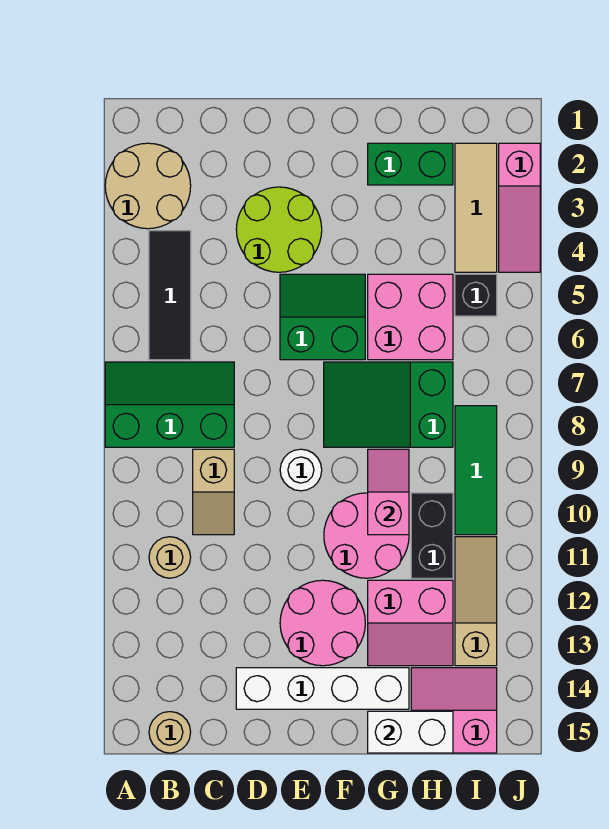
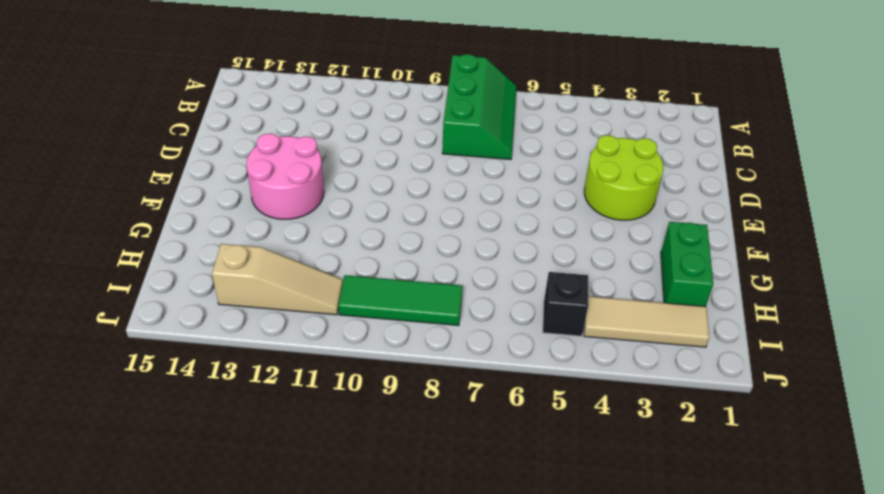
none -> tan round brick A2:B3 level 1
none -> black tile B4:B6 level 1
none -> tan round brick B11 level 1

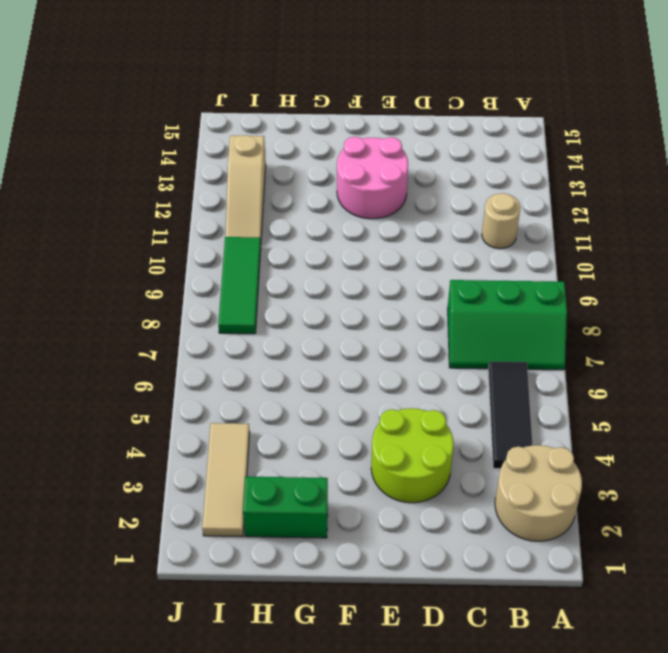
none -> tan round brick B15 level 1
none -> tan slope C9:C10 level 1 top 9
none -> white brick D14:G14 level 1

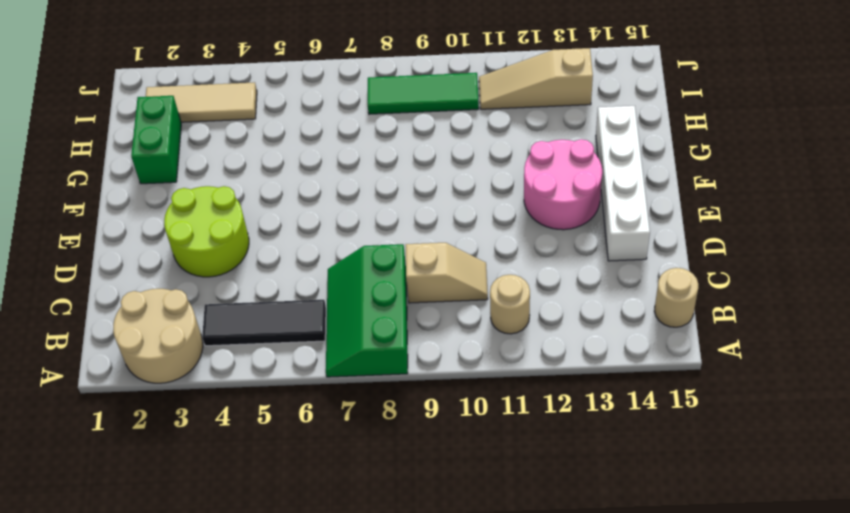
none -> green slope E5:F6 level 1 top 6
none -> white round brick E9 level 1
none -> green slope F7:H8 level 1 top H

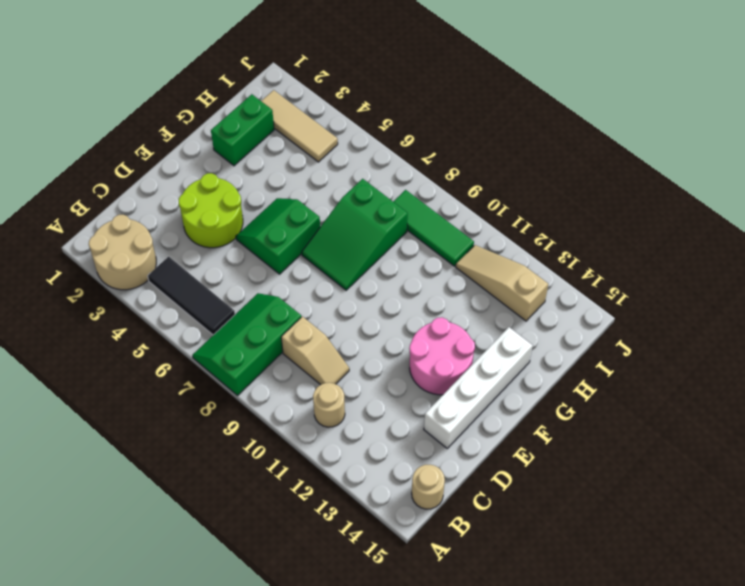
none -> white round brick E9 level 1
none -> pink round brick F10:G11 level 1
none -> pink brick G5:H6 level 1

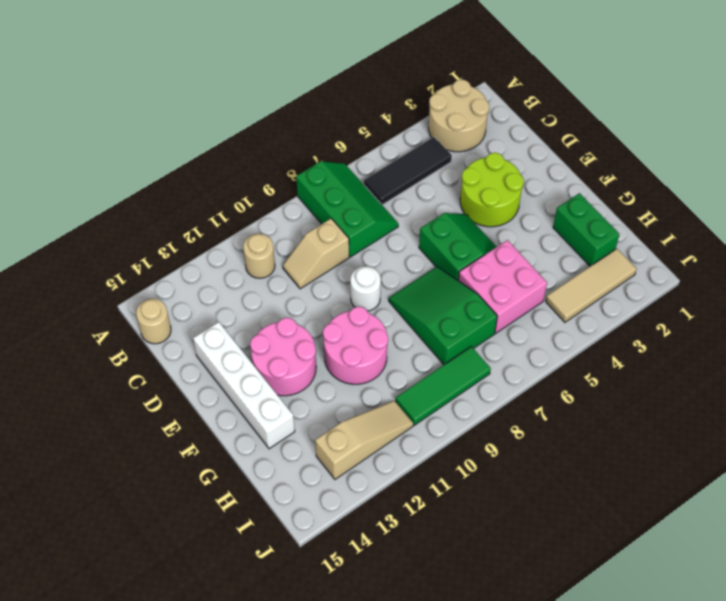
none -> pink slope G12:H13 level 1 top 12
none -> black brick H10:H11 level 1
none -> pink slope H14:I15 level 1 top 15

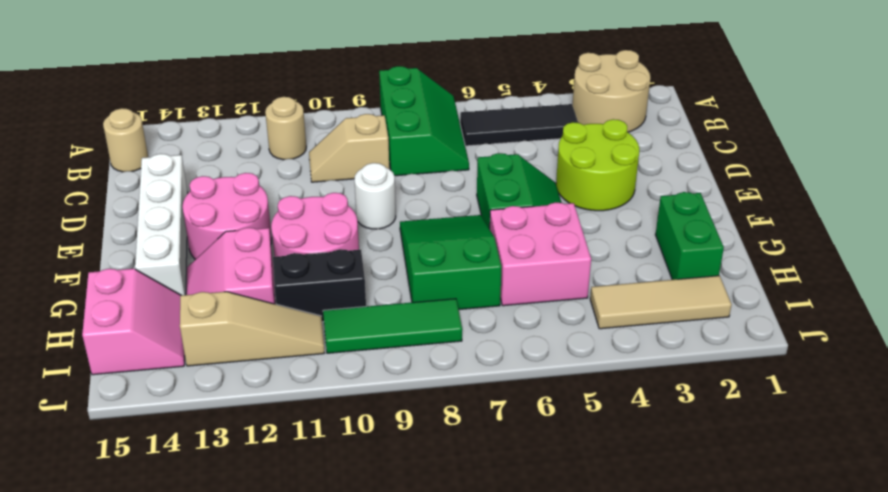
none -> black brick I5 level 1
none -> pink slope J2:J4 level 1 top 2
none -> pink slope G9:G10 level 2 top 10

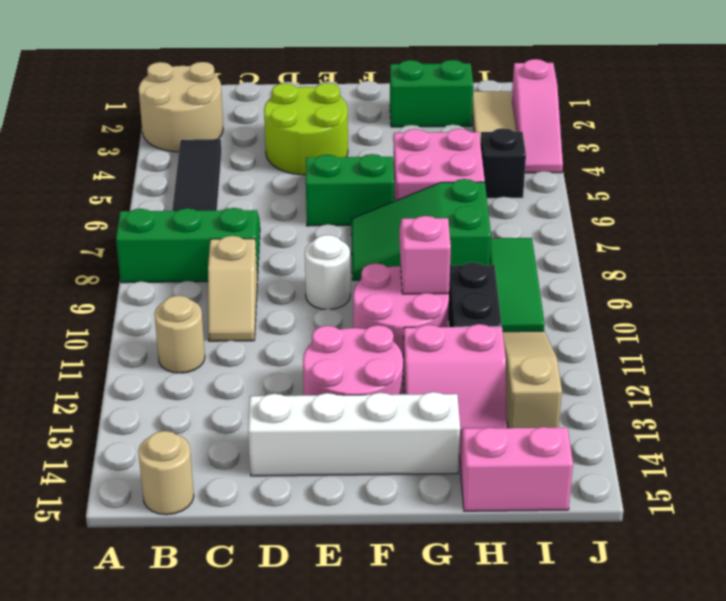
none -> white brick G15:H15 level 2

